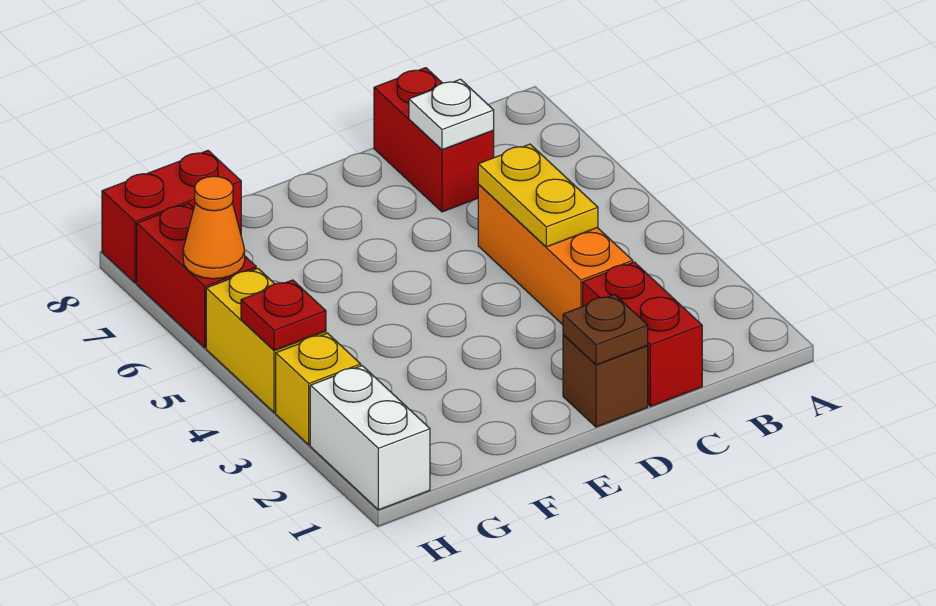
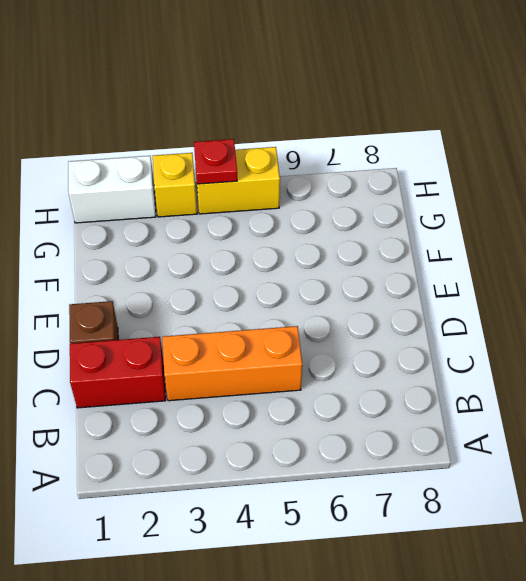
none -> red brick C7:C8 level 1
none -> red brick G8:H8 level 1
none -> red brick H6:H7 level 1

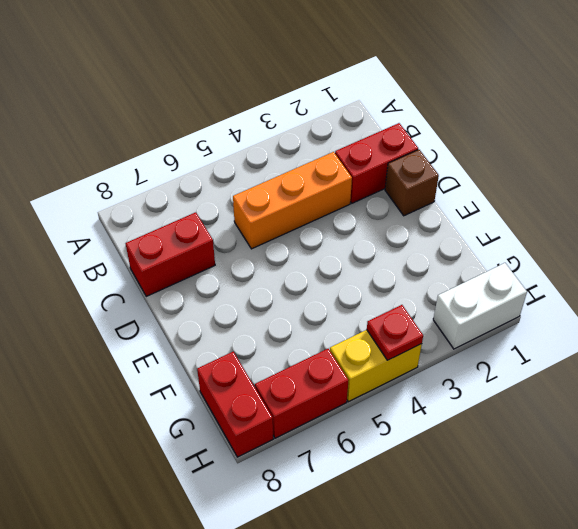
none -> yellow brick H3 level 1
none -> yellow plate C4:C5 level 2
none -> white plate C7 level 2

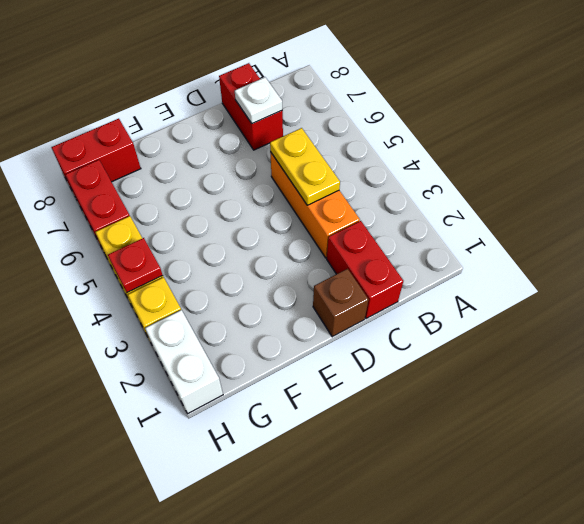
none -> brown plate D1 level 2
none -> orange cone H6 level 2

